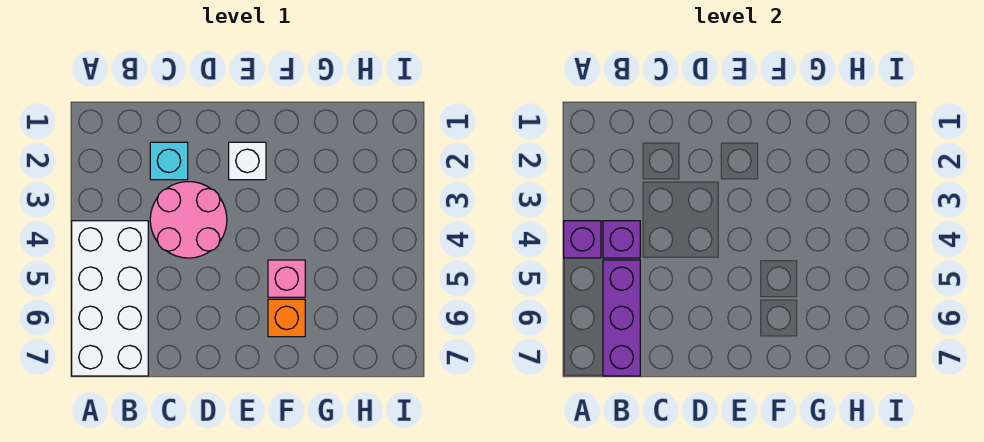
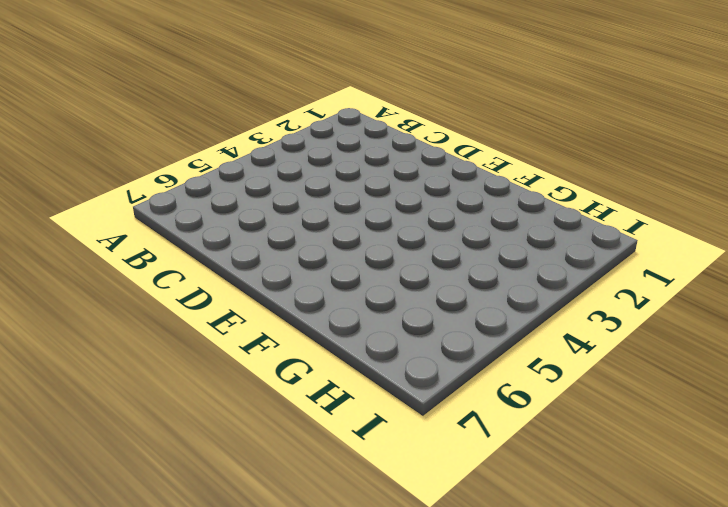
none -> white brick A4:B7 level 1
none -> cyan brick C2 level 1

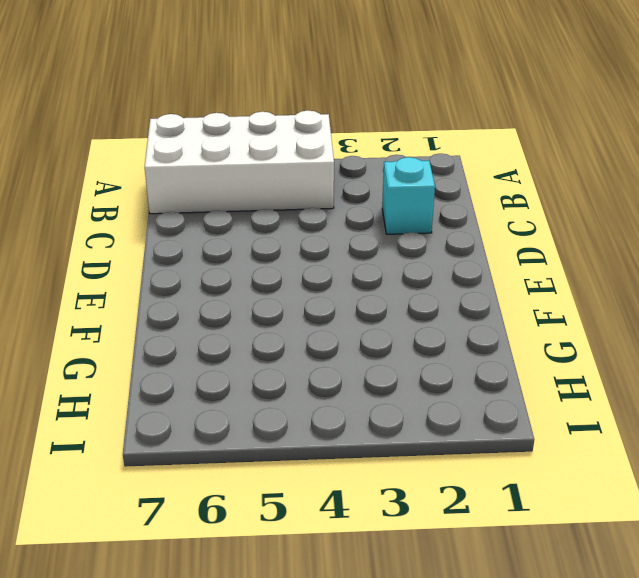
none -> pink round brick C3:D4 level 1
none -> white brick E2 level 1

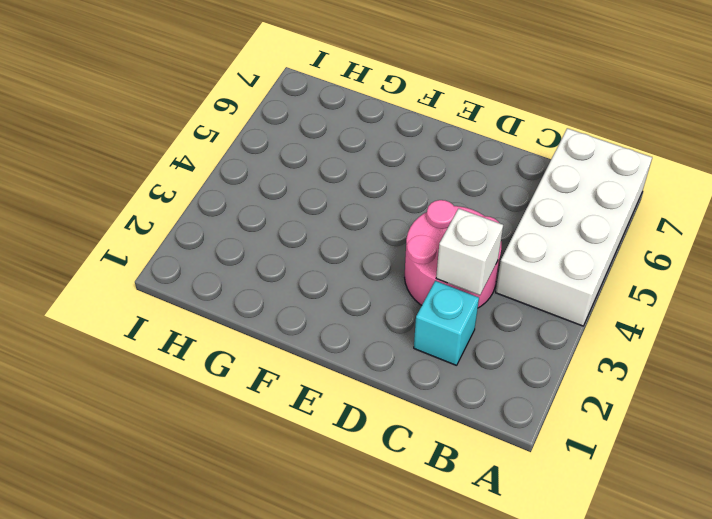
white brick C3 level 2 -> white brick E2 level 1
none -> pink brick F5 level 1
none -> orange brick F6 level 1

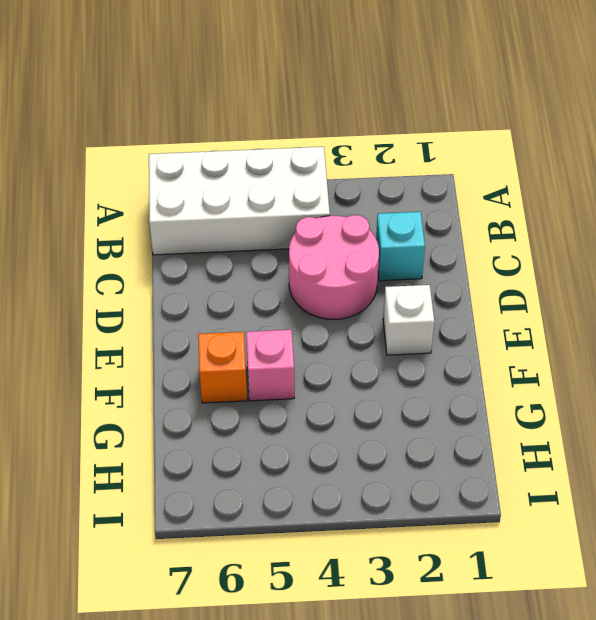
none -> purple brick A4 level 2
none -> purple brick B4 level 2

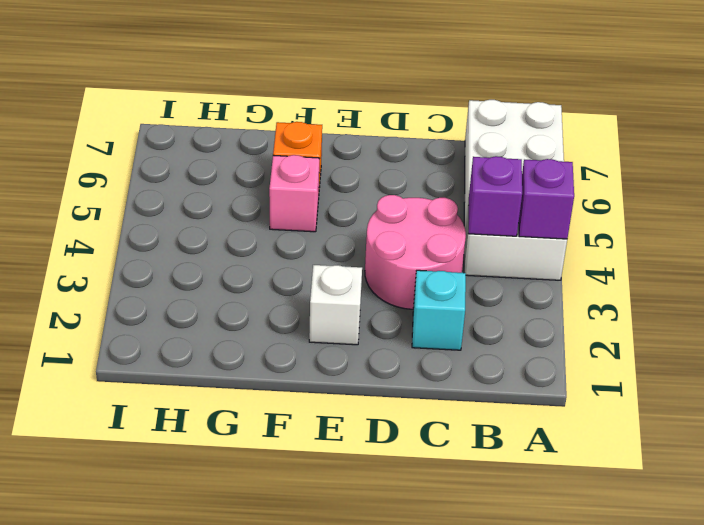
none -> purple brick B5:B7 level 2

